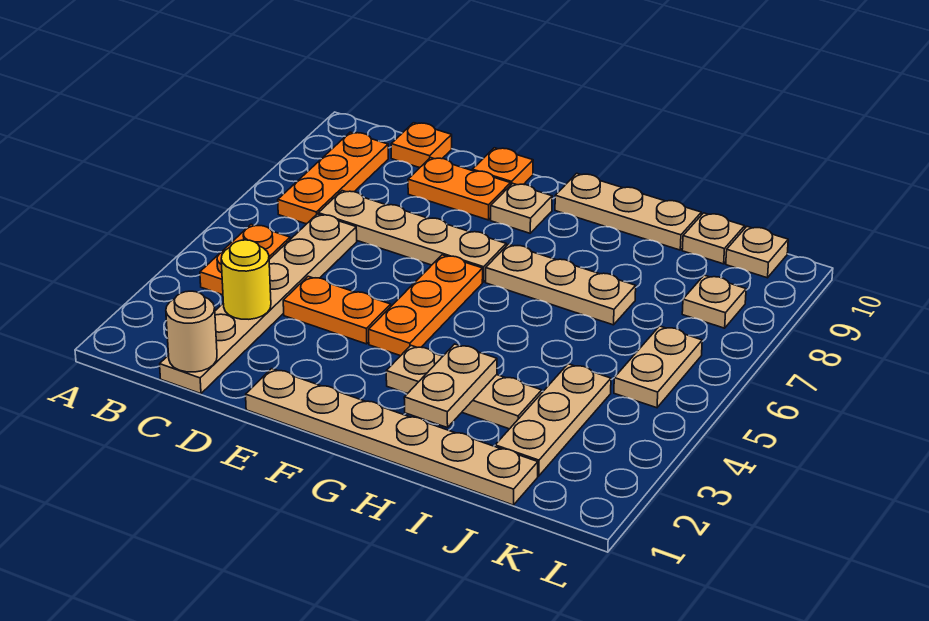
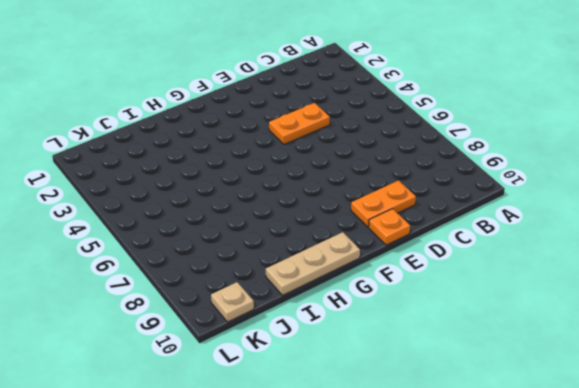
none -> orange plate B4:B5 level 1
none -> orange plate B7:B9 level 1
none -> tan plate C1:C6 level 1

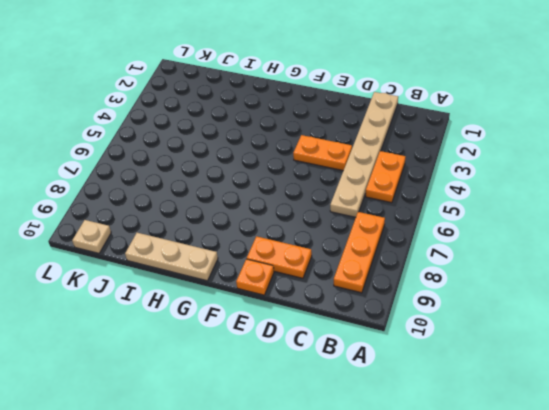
none -> tan plate C7:F7 level 1
none -> orange plate C10 level 1
none -> tan plate E1:J1 level 1

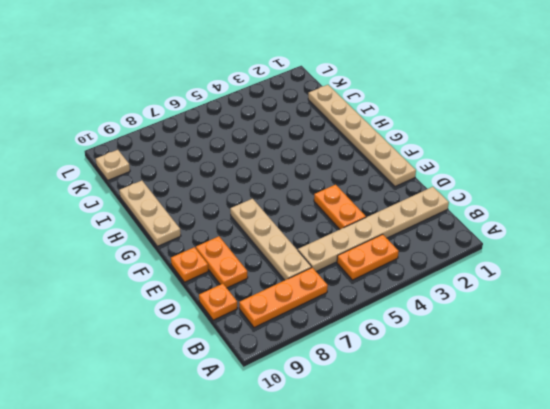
none -> orange plate F4:F6 level 1
none -> tan plate F9 level 1
none -> tan plate G3:I3 level 1

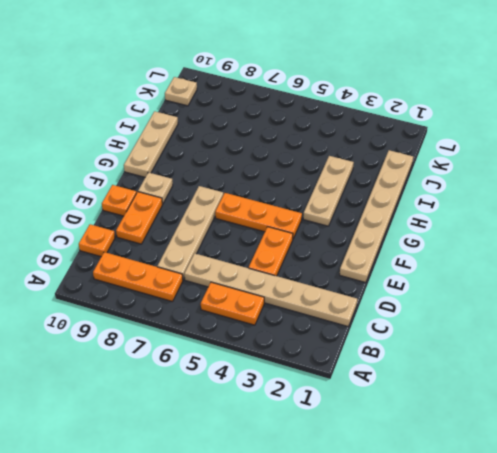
none -> tan plate G7:I7 level 1
none -> tan plate J2:J4 level 1
none -> tan plate J10 level 1

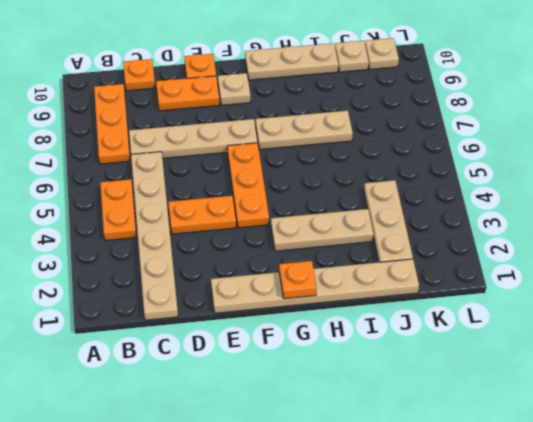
orange plate G1 level 2 -> none
none -> tan plate K5:K6 level 1
none -> tan plate K8 level 1
none -> tan round brick C1 level 2

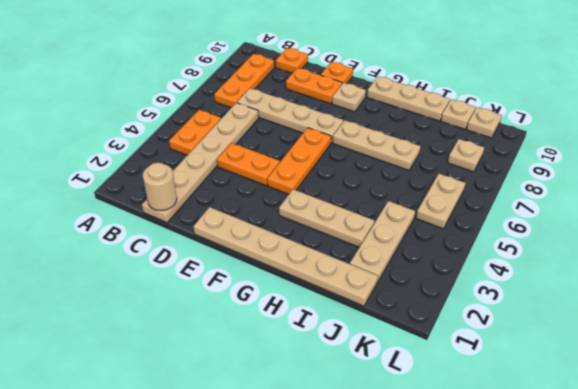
none -> yellow round brick C3 level 2
none -> tan plate H2:H3 level 2

